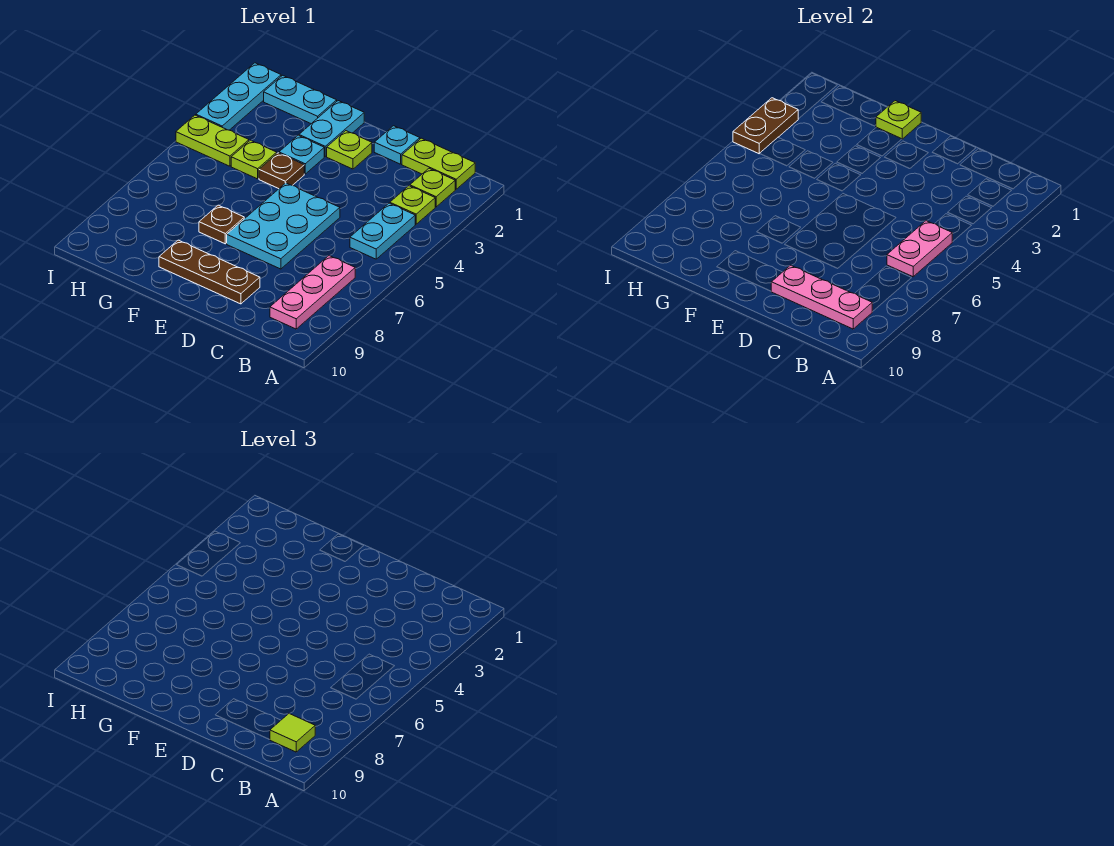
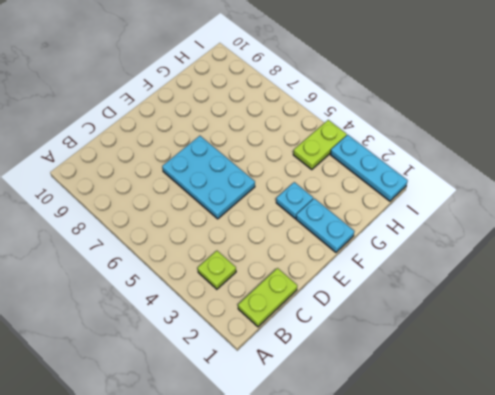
none -> lime plate B2 level 1
none -> cyan plate B4:B5 level 1
none -> pink plate B7:B9 level 1

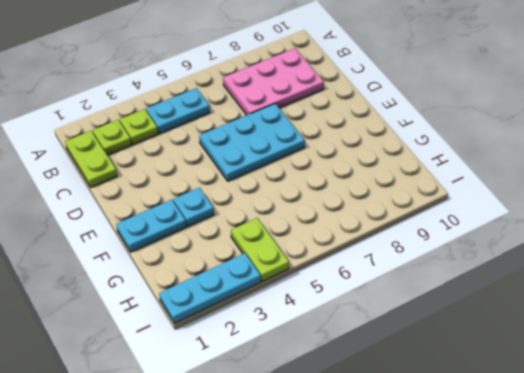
pink plate B7:C9 level 1 -> pink plate B7:B9 level 1
none -> cyan plate D1 level 1
none -> brown plate D9:F9 level 1
none -> lime plate E2 level 1

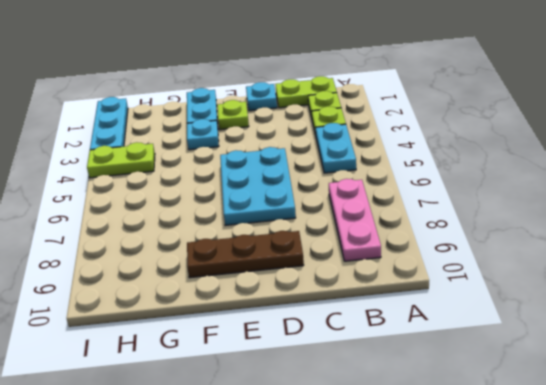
none -> brown plate F4 level 1
none -> brown plate F7 level 1
none -> cyan plate G1:H1 level 1

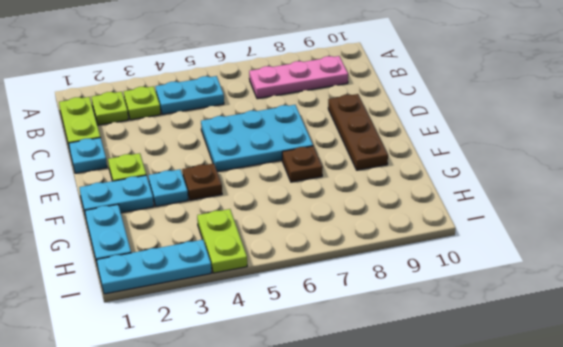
none -> lime plate G4 level 1
none -> pink plate B5:B6 level 2
none -> pink plate B9:D9 level 2

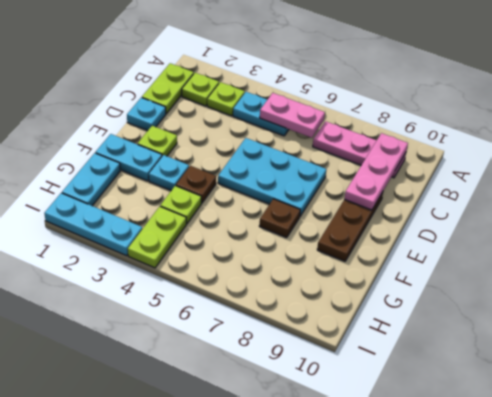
none -> lime plate F1 level 2
none -> brown plate I3:I4 level 2
none -> lime tile B9 level 3

